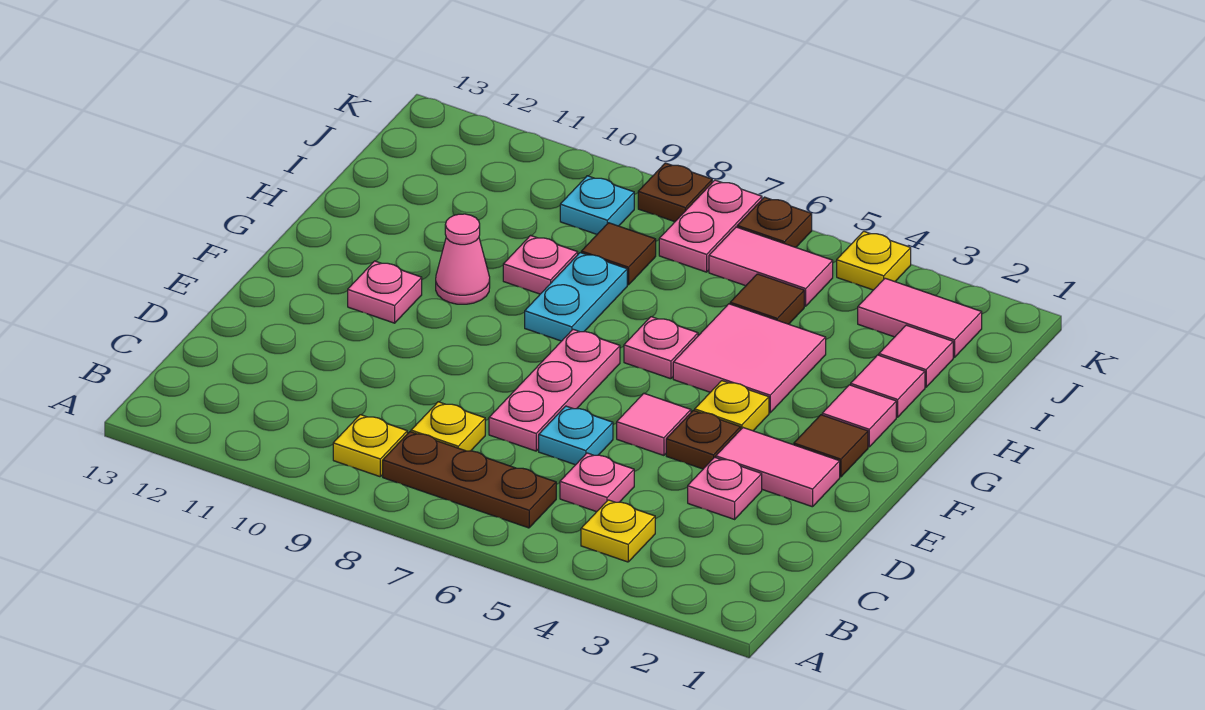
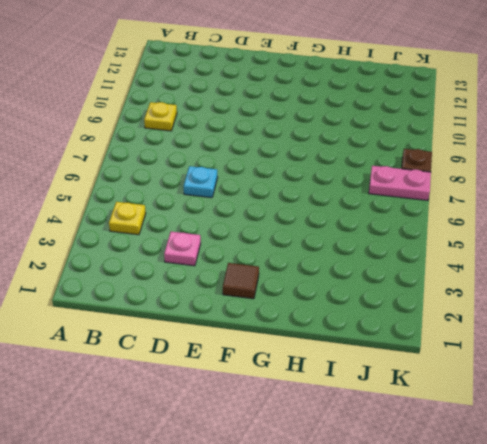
none -> brown plate B6:B8 level 1
none -> pink plate C5 level 1
none -> yellow plate C8 level 1
none -> pink plate D7:F7 level 1

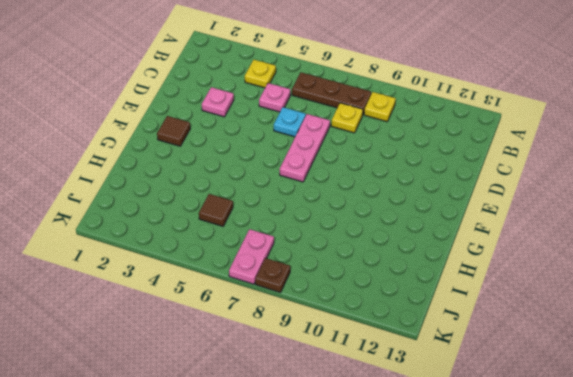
none -> pink tile E2:E3 level 1
none -> brown plate E4 level 1
none -> pink tile E5 level 1
none -> yellow plate F4 level 1

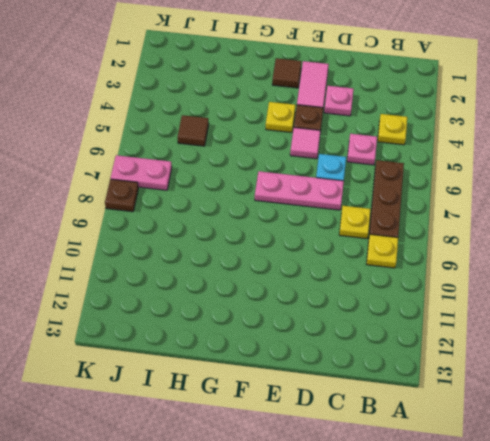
none -> pink plate F11 level 1
none -> pink tile G2 level 1
none -> pink tile G4:H5 level 1
none -> pink plate G6 level 1

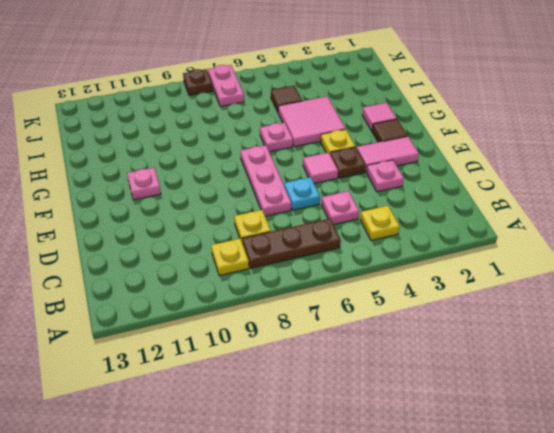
none -> cyan plate G8:H8 level 1
none -> pink cone G10 level 1
none -> pink tile H2 level 1
none -> pink plate H9 level 1

